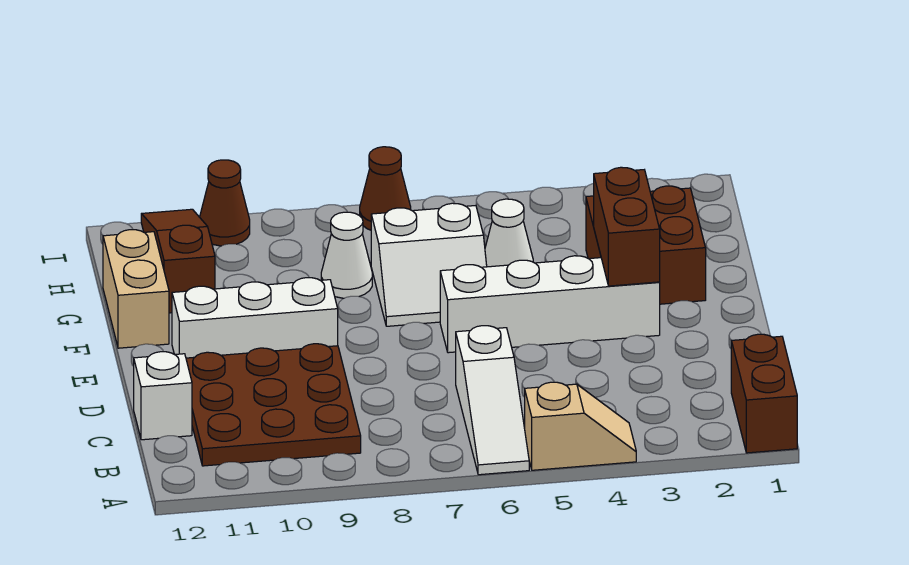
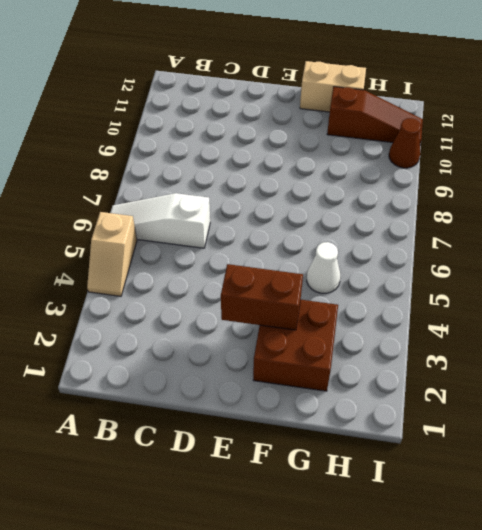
none -> brown brick A1:B1 level 1
none -> brown plate B9:D11 level 1
none -> white brick C12 level 1

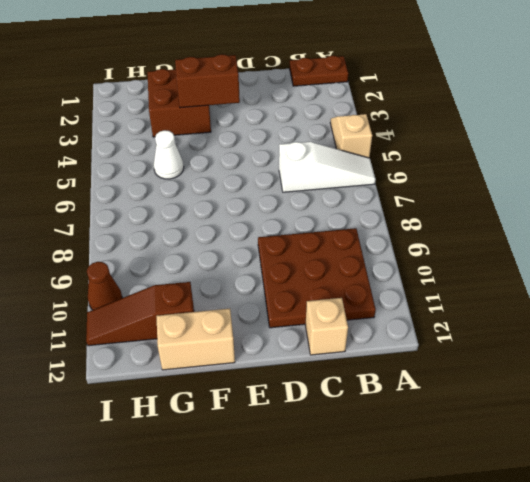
brown plate A1:B1 level 1 -> brown brick A1:B1 level 1
tan brick C12 level 1 -> white brick C12 level 1
none -> white brick E3:E6 level 1
none -> white brick E9:E11 level 1
none -> white slope F6:G7 level 1 top G

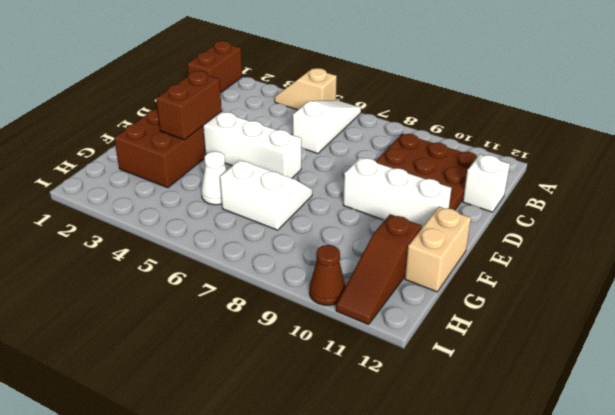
none -> white cone G8 level 1
none -> brown cone I7 level 1

